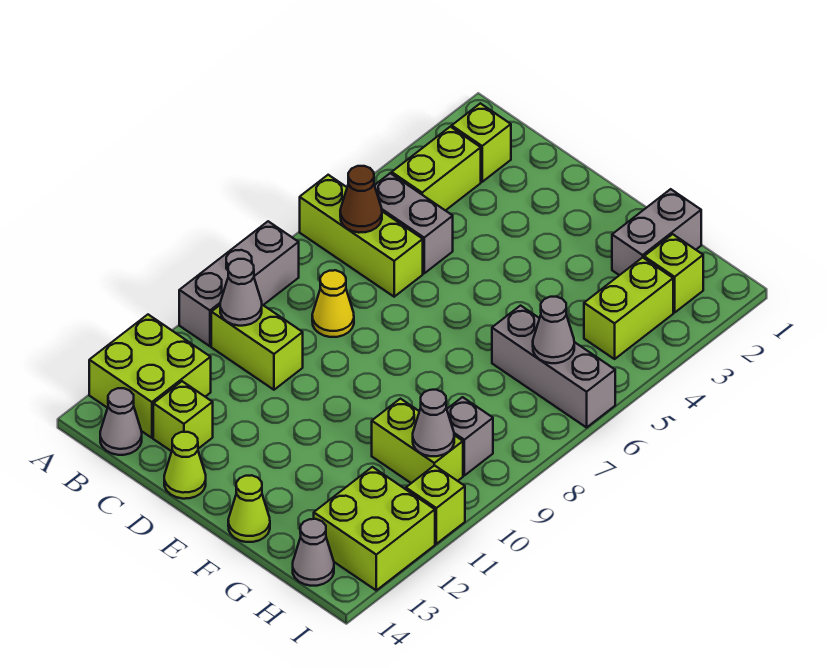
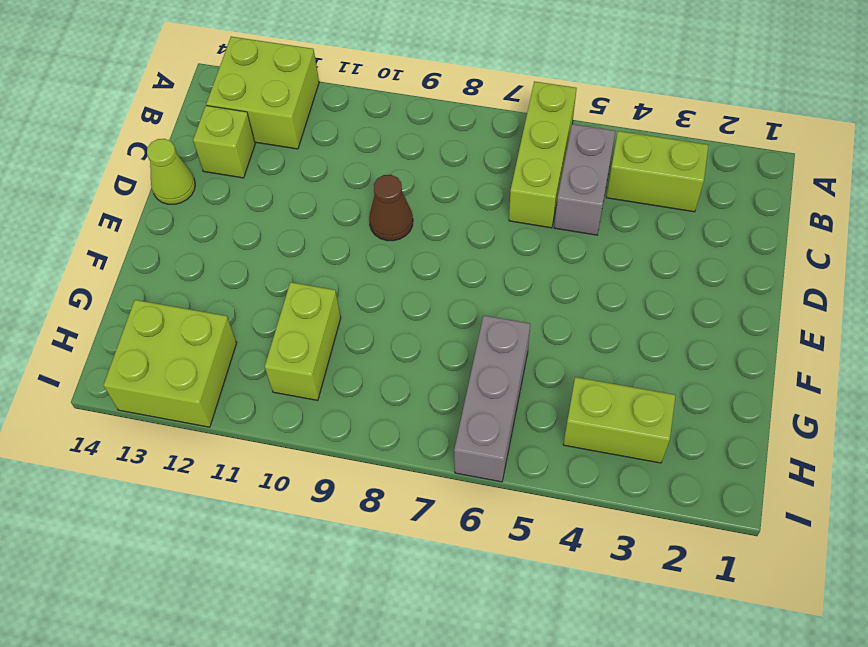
brown cone D9 level 1 -> brown cone B6 level 2
none -> grey brick A8:A10 level 1
none -> lime brick B2 level 1
none -> lime brick B10:C10 level 1

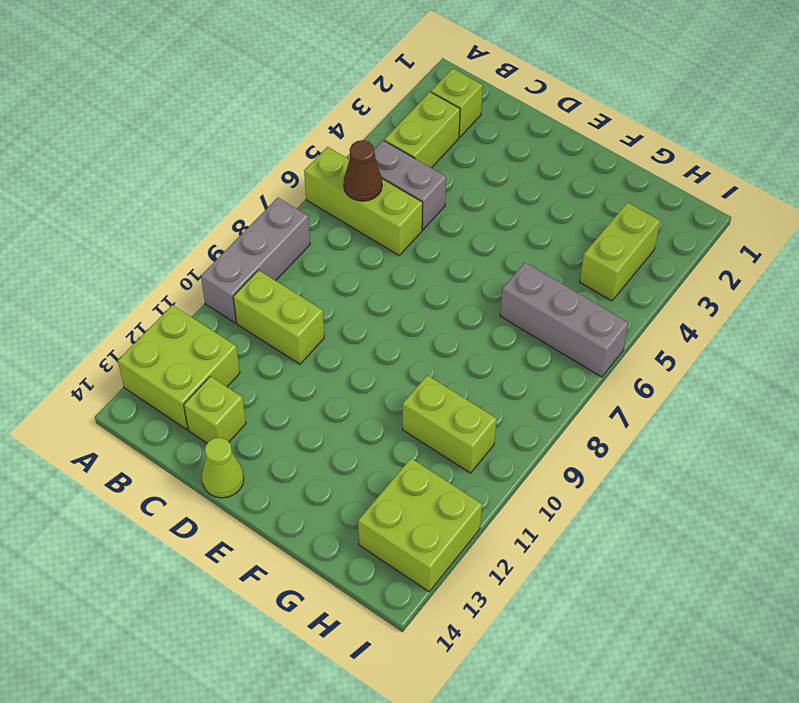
none -> grey cone B14 level 1
none -> yellow cone C8 level 1
none -> lime cone F14 level 1

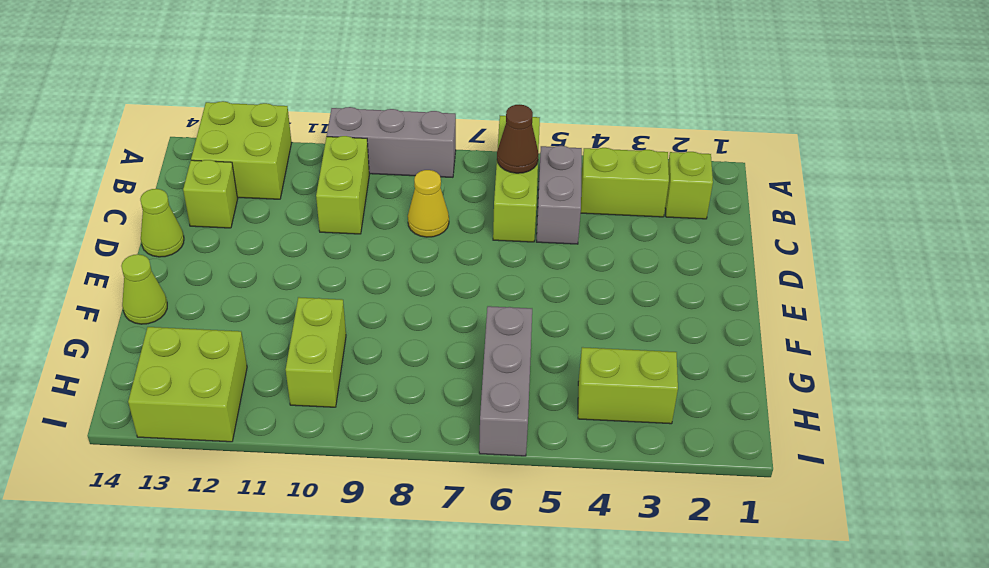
none -> grey cone B14 level 1
none -> grey brick G1:G2 level 1
none -> lime brick H2 level 1

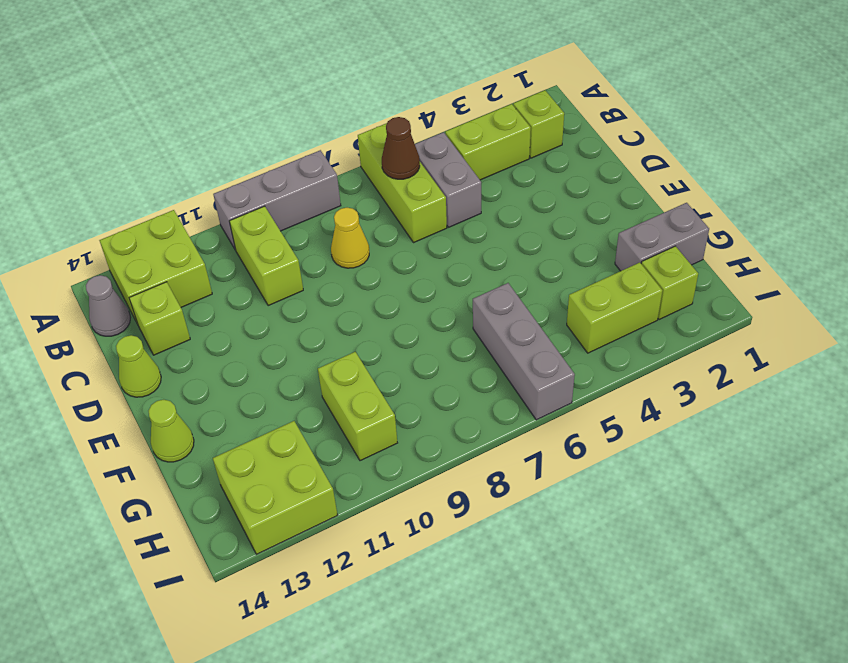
none -> grey brick H9 level 1
none -> grey cone H14 level 1
none -> lime brick I11 level 1

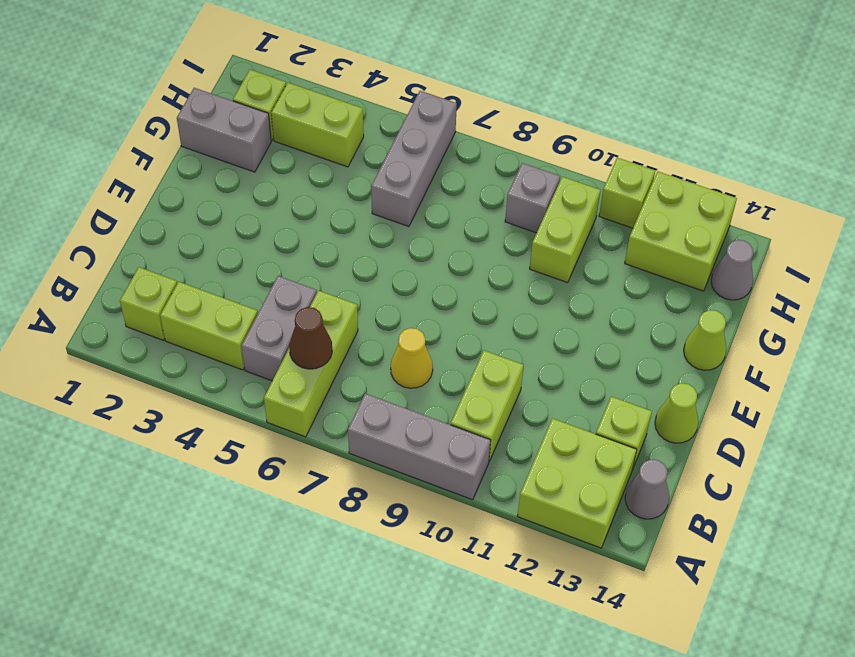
none -> grey cone B10 level 2
none -> grey cone H6 level 2
none -> grey cone H10 level 2

